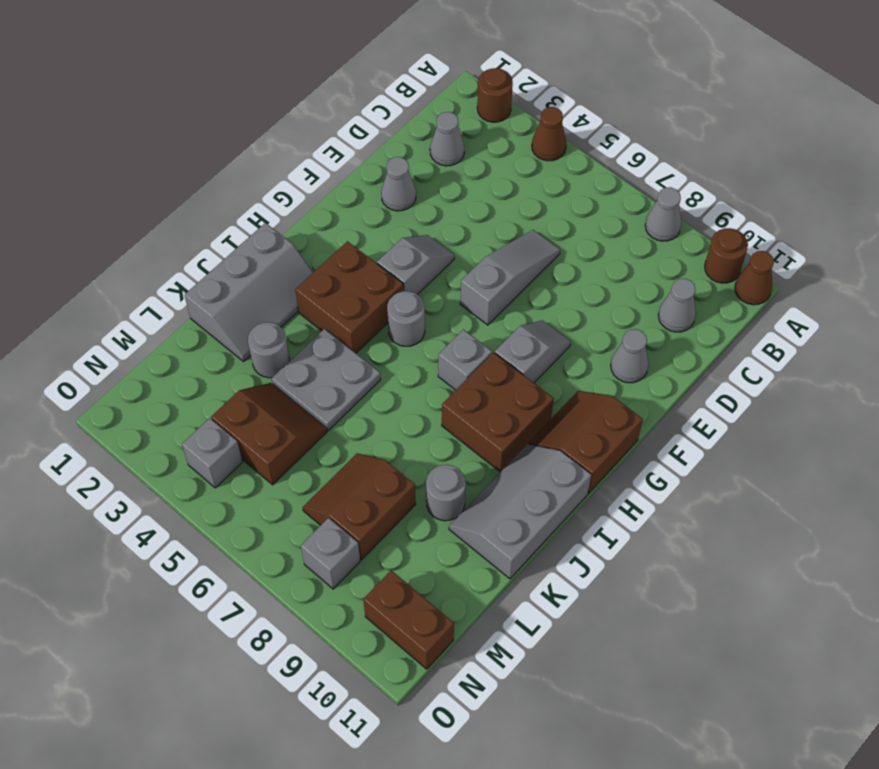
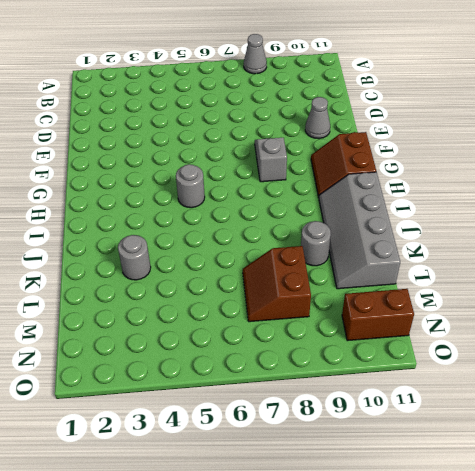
grey slope I10:L11 level 1 top 11 -> grey slope I10:K11 level 1 top 11
none -> brown round brick A2 level 1
none -> brown cone A4 level 1
none -> brown round brick A10 level 1

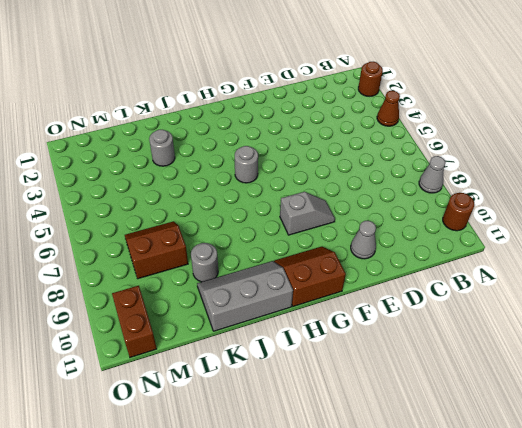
none -> brown cone A11 level 1
none -> grey cone C2 level 1
none -> grey cone C10 level 1

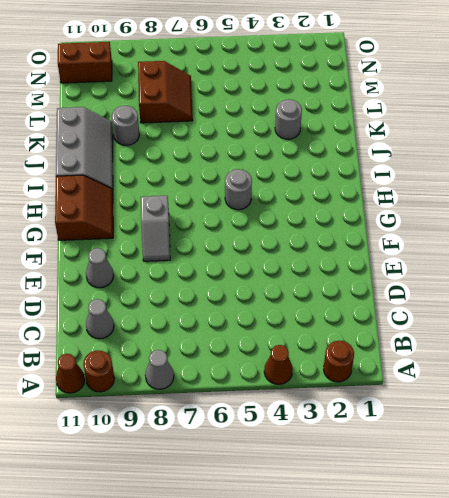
none -> grey cone C2 level 1
none -> grey slope D6:F6 level 1 top F
none -> grey cone E2 level 1

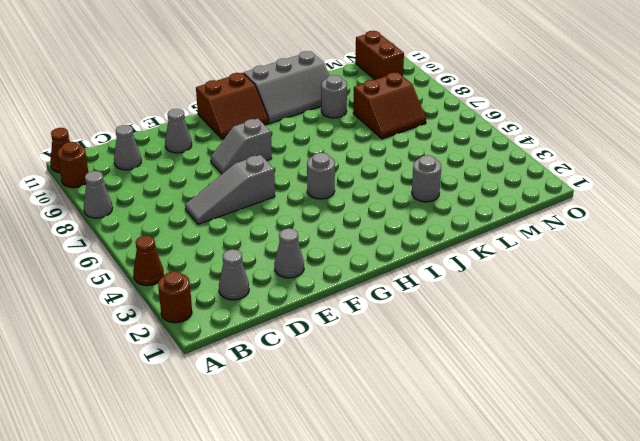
none -> grey slope F4:G4 level 1 top G
none -> brown brick H3:I4 level 1
none -> grey brick H7 level 1

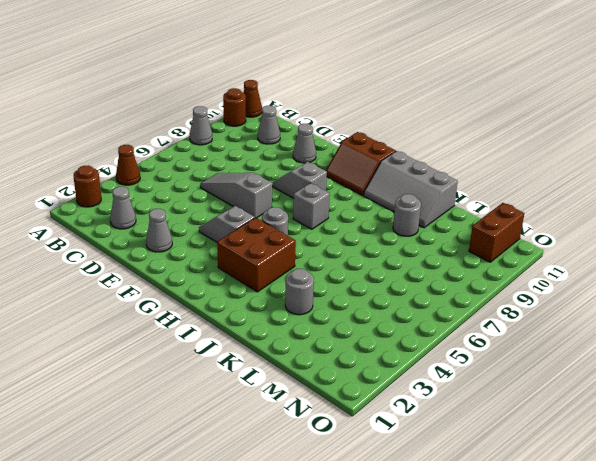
none -> brown brick H8:I9 level 1
none -> grey slope I1:K2 level 1 top 1
none -> grey plate J4:K5 level 1

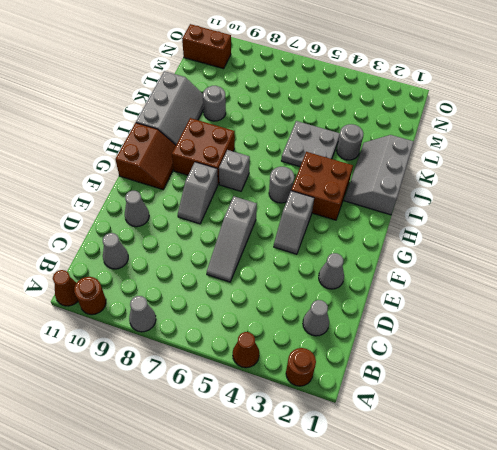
none -> brown slope L4:M5 level 1 top M
none -> brown slope L7:M8 level 1 top 8
none -> grey brick N4 level 1

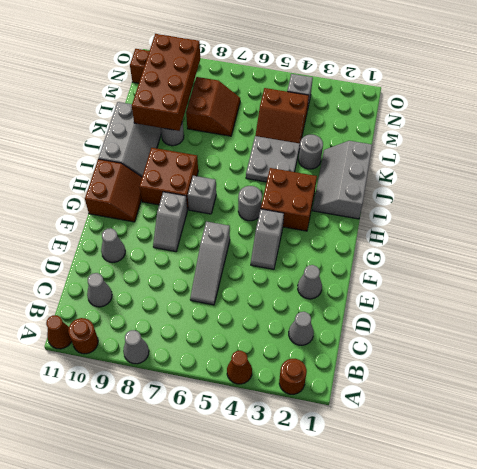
brown brick K9:N10 level 2 -> none
none -> grey brick N8 level 1

